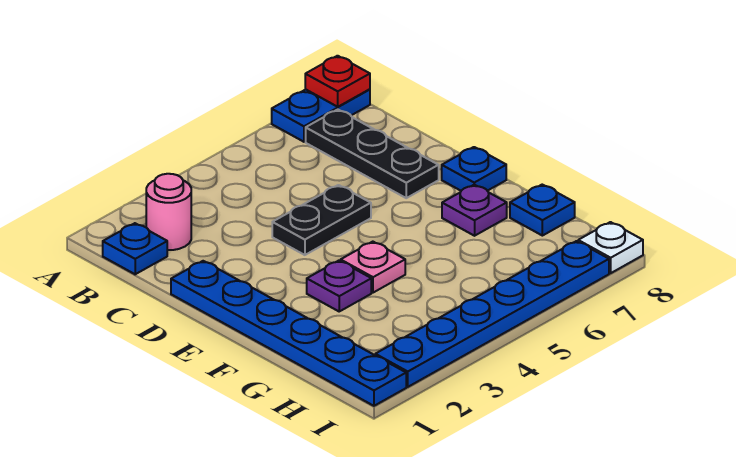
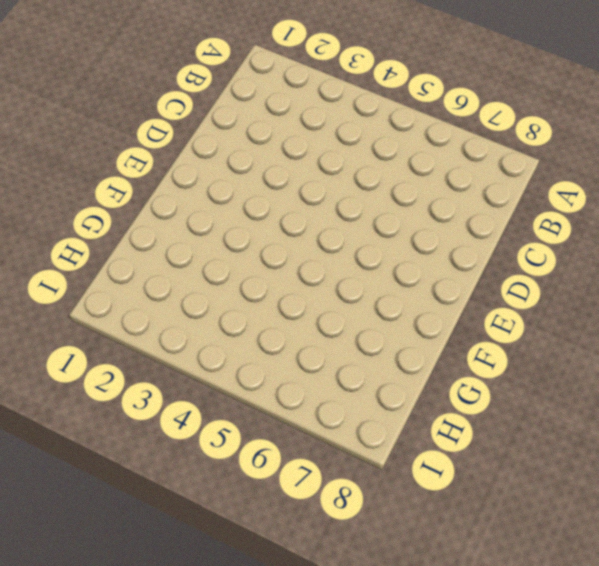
none -> blue plate A7:A8 level 1
none -> blue plate B1 level 1
none -> pink round brick B2 level 1

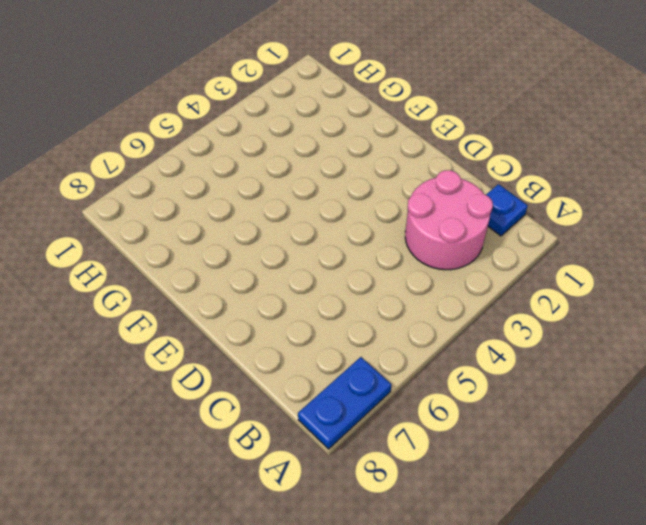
pink round brick B2:C3 level 1 -> pink round brick B2 level 1
none -> black plate B7:D7 level 1
none -> blue plate D1:I1 level 1
none -> black plate D4:D5 level 1

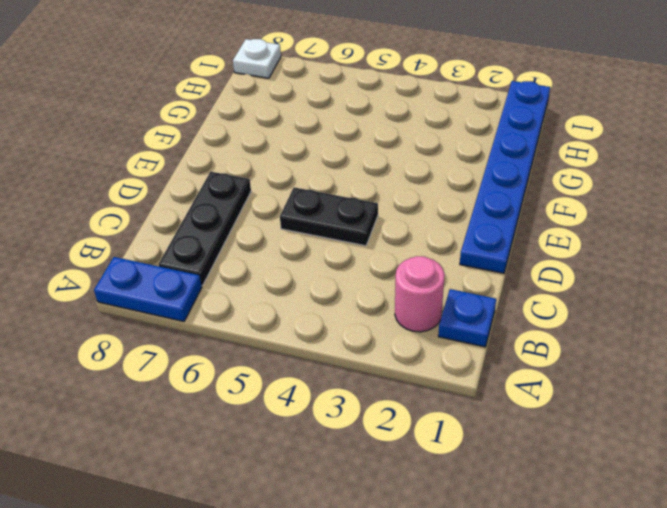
none -> blue plate E8 level 1
none -> purple plate F3 level 1
none -> pink plate F4 level 1

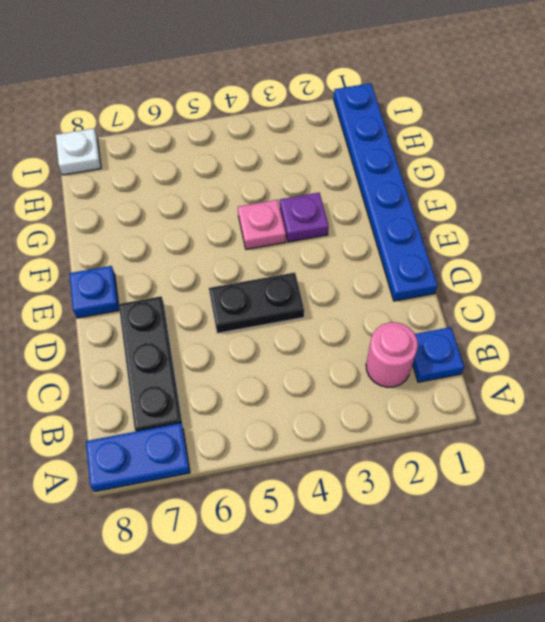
none -> purple plate F7 level 1
none -> blue plate G8 level 1
none -> blue plate I2:I7 level 1

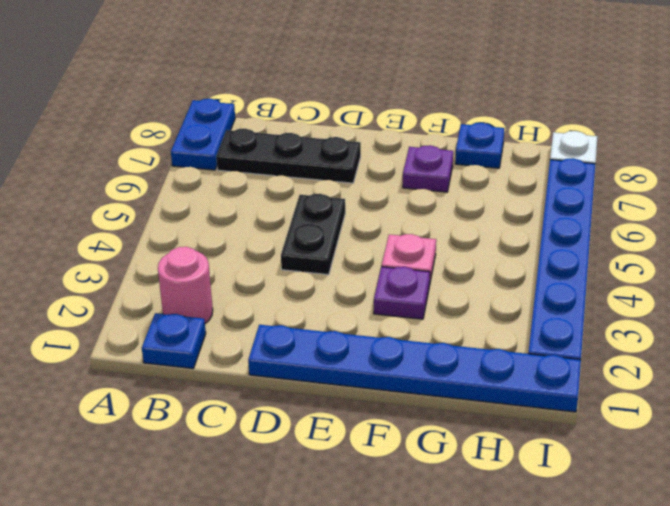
none -> blue plate E8 level 1
none -> red plate A8 level 2

